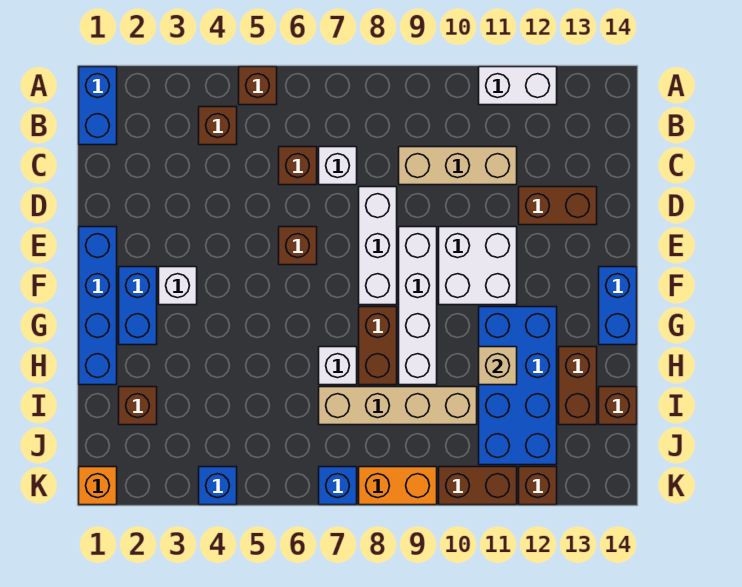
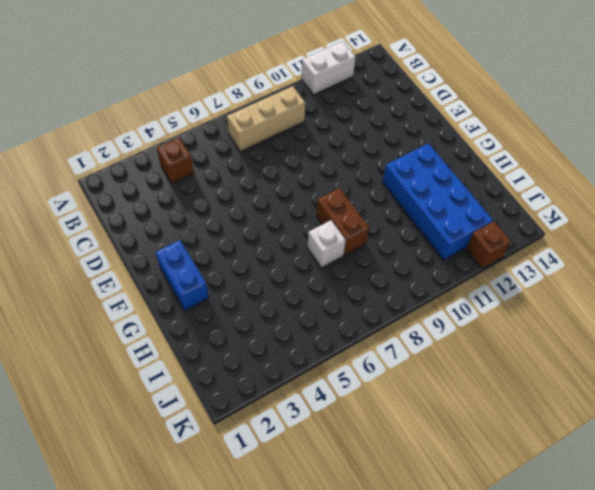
tan brick B7:B9 level 1 -> tan brick C9:C11 level 1
none -> blue brick A1:B1 level 1
none -> brown brick A5 level 1
none -> brown brick C6 level 1
none -> white brick C7 level 1

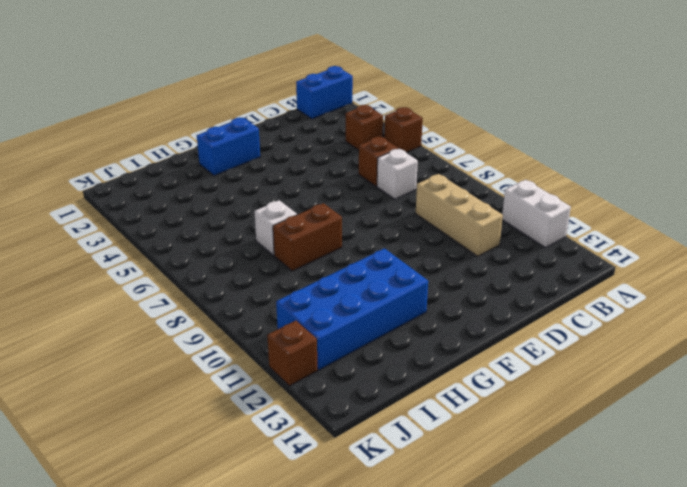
none -> white brick D8:F8 level 1
none -> brown brick D12:D13 level 1
none -> blue brick E1:H1 level 1
none -> brown brick E6 level 1

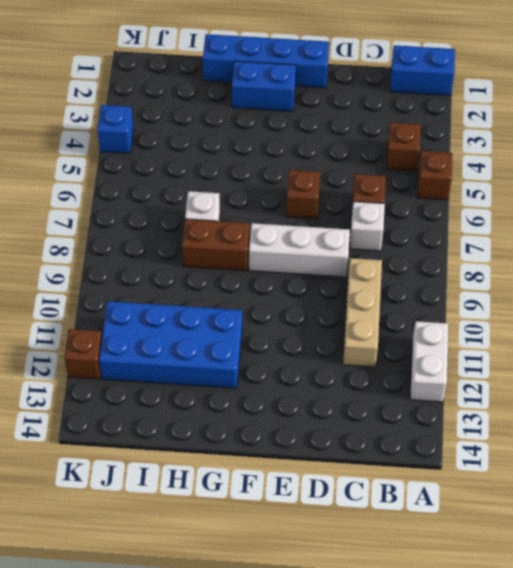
none -> brown brick D12:D13 level 1
none -> white brick E9:H9 level 1
none -> white brick E10:F11 level 1
none -> white brick F3 level 1

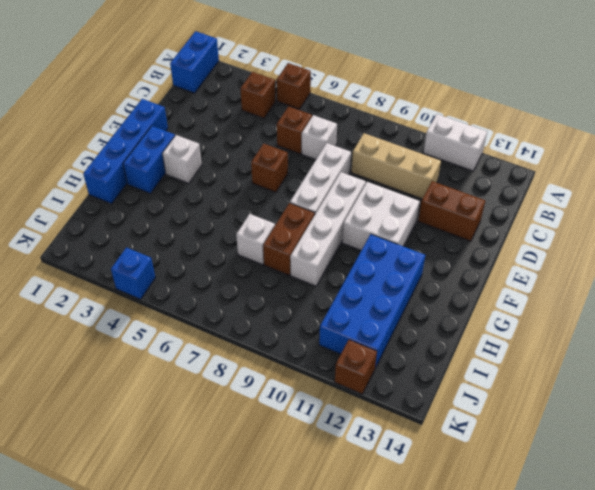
none -> blue brick F14:G14 level 1
none -> brown brick H13:I13 level 1
none -> brown brick I2 level 1
none -> tan brick I7:I10 level 1

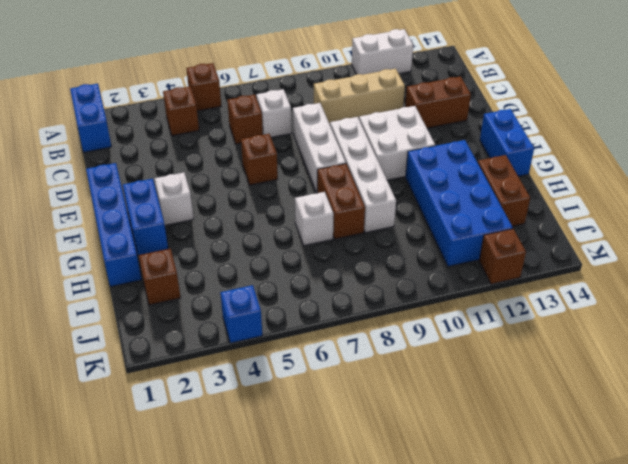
none -> tan brick I7:I10 level 1
none -> brown brick I14 level 1
none -> orange brick K1 level 1
none -> blue brick K7 level 1

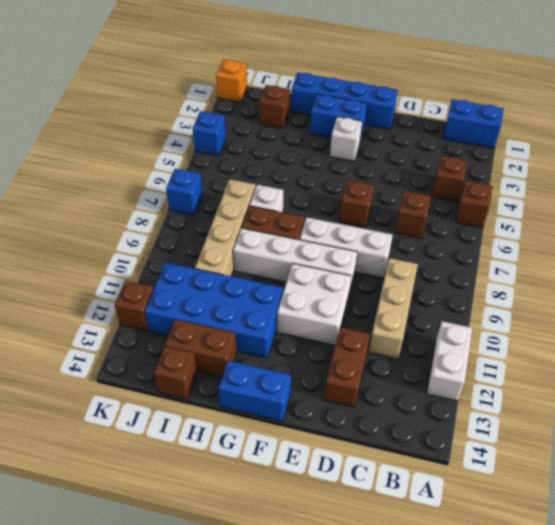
none -> white brick C7 level 1
none -> orange brick K8:K9 level 1
none -> brown brick K10:K11 level 1
none -> tan brick H11 level 2

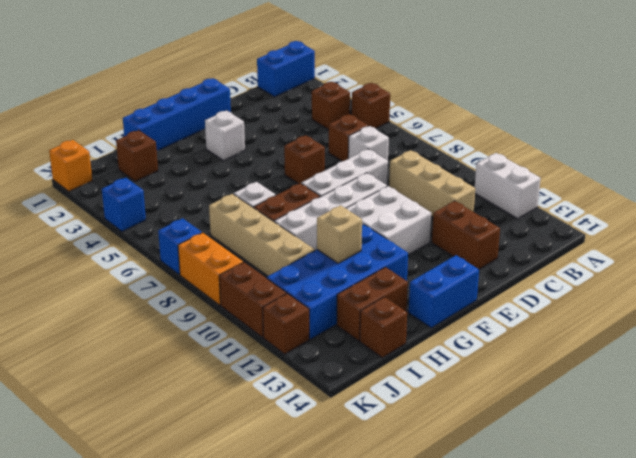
none -> blue brick F2:G2 level 1

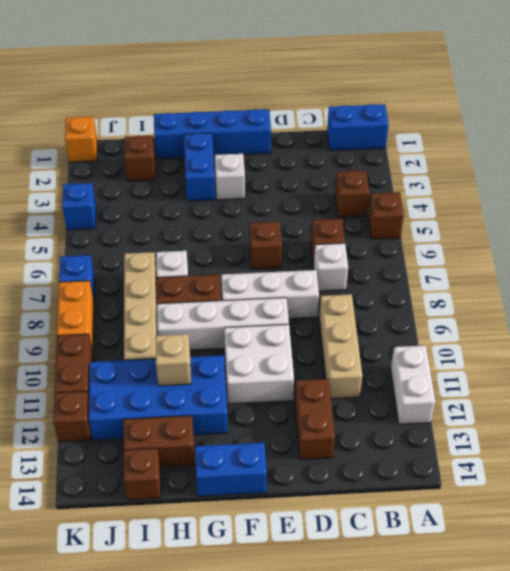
blue brick G2:G3 level 1 -> blue brick F2:G2 level 1

